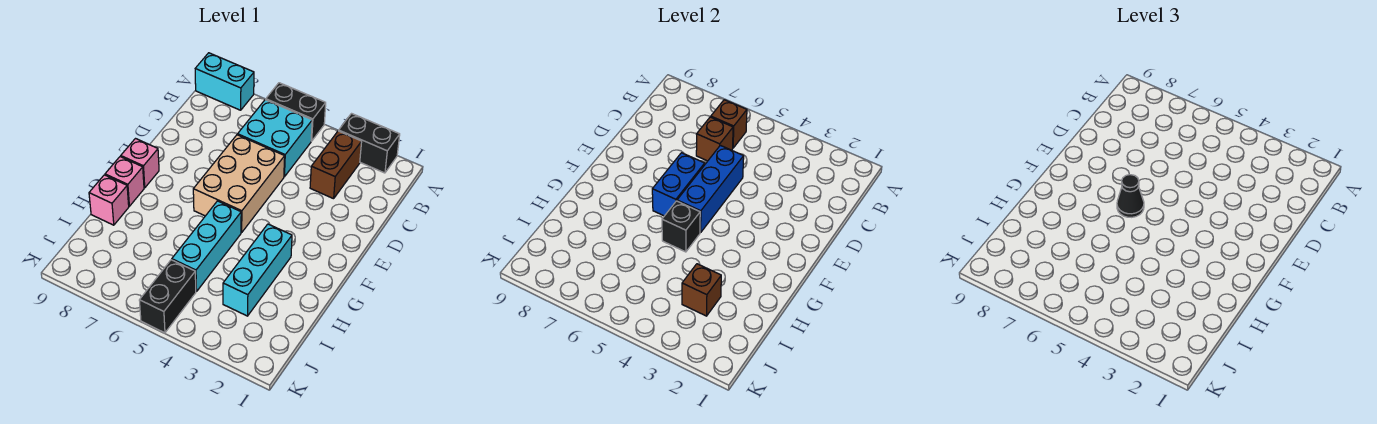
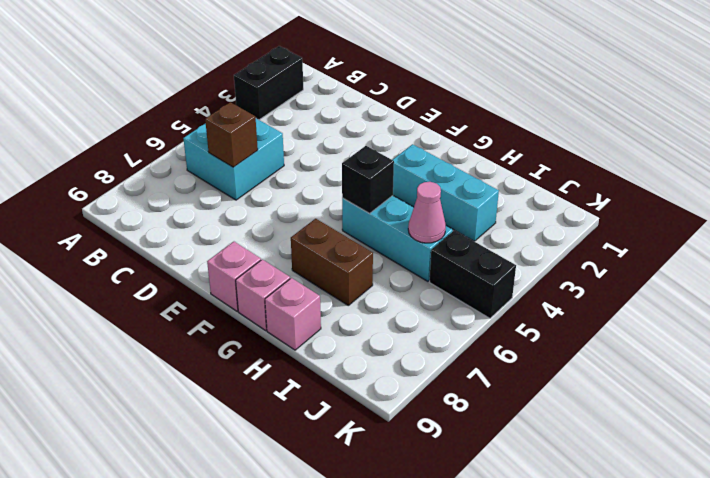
brown brick G7:H7 level 1 -> brown brick B3:C3 level 1
pink cone I5 level 2 -> none
none -> black brick A5:A6 level 1
none -> cyan brick A8:A9 level 1
none -> tan brick D5:F6 level 1

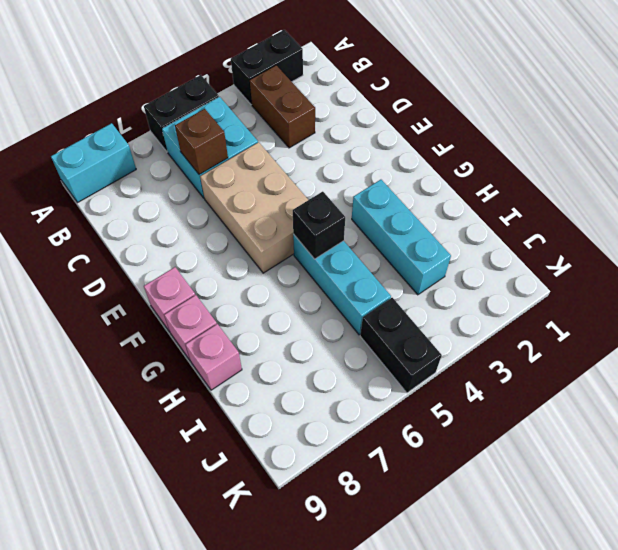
none -> brown brick B6 level 2
none -> blue brick D5:F5 level 2
none -> blue brick E6:F6 level 2

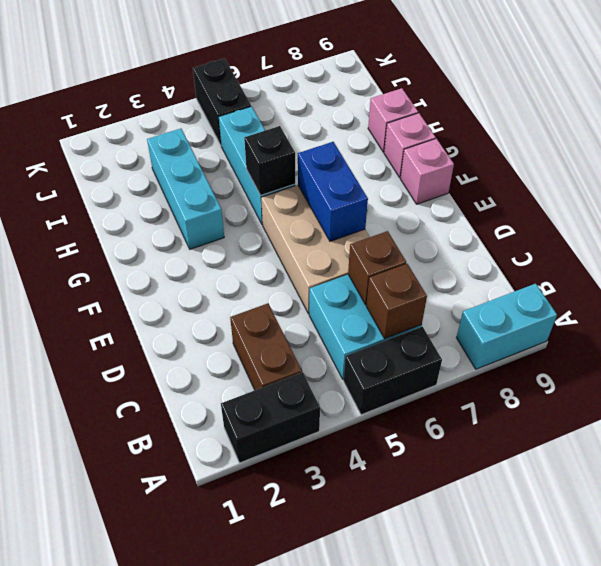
none -> blue brick D5:F5 level 2
none -> brown brick I3 level 2
none -> black cone F6 level 3

